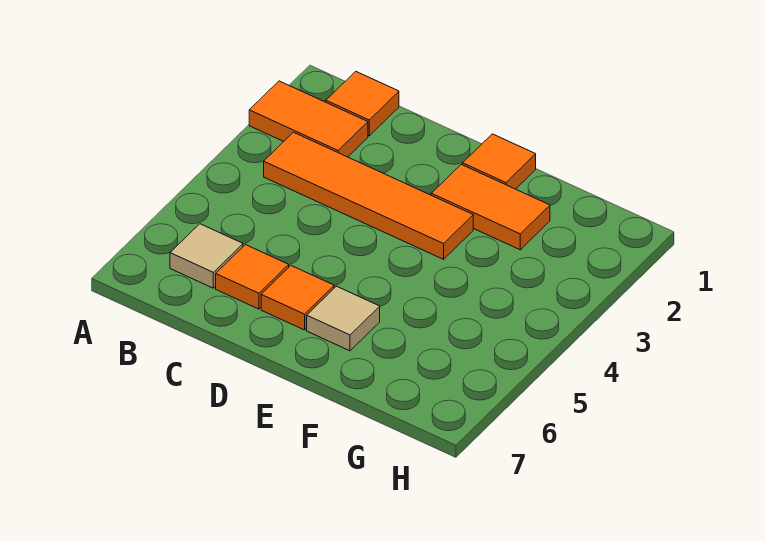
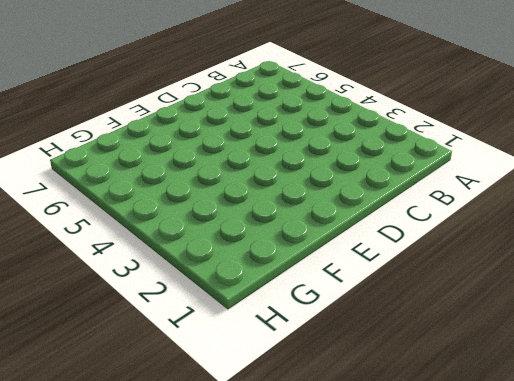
none -> orange tile A2:B2 level 1
none -> orange tile B1 level 1

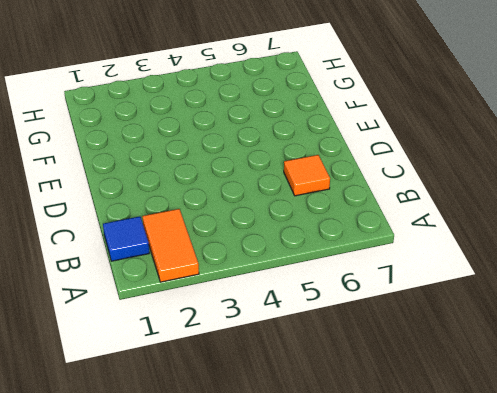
blue tile B1 level 1 -> orange tile B1 level 1
none -> orange tile B3:E3 level 1
none -> tan tile B6 level 1

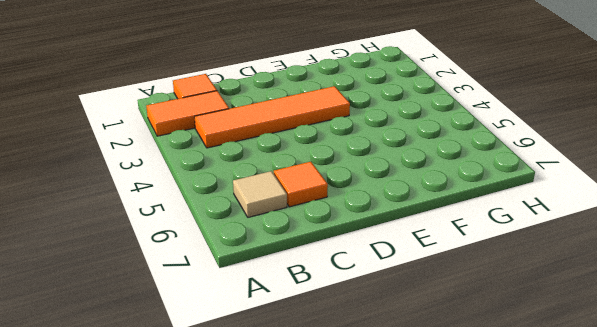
none -> orange tile D6 level 1
none -> orange tile E1 level 1

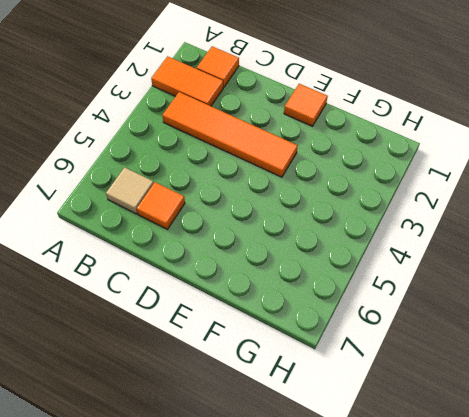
none -> orange tile D6 level 1
none -> orange tile E2:F2 level 1

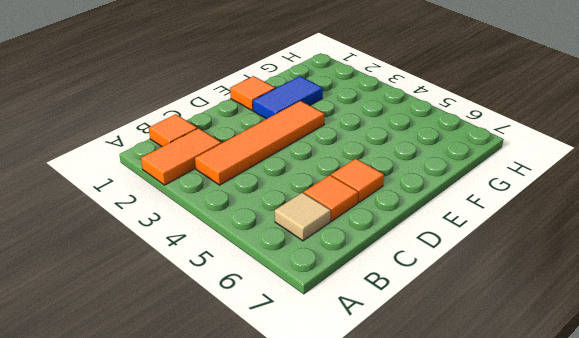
blue tile E2:F2 level 1 -> orange tile E2:F2 level 1
none -> tan tile E6 level 1

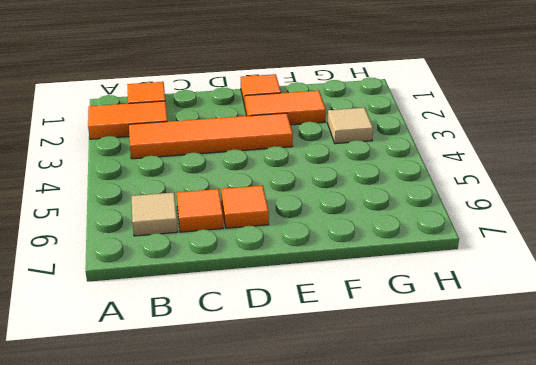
tan tile G3 level 1 -> tan tile E6 level 1

